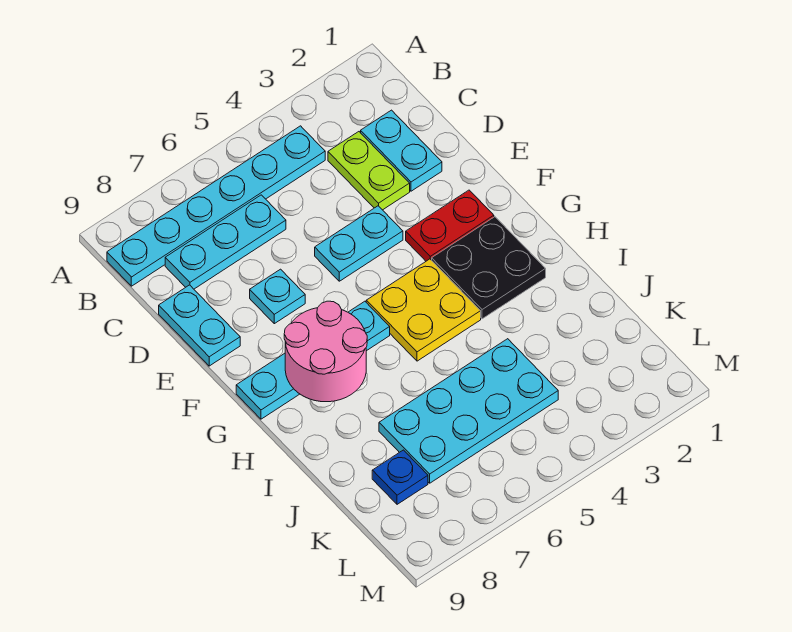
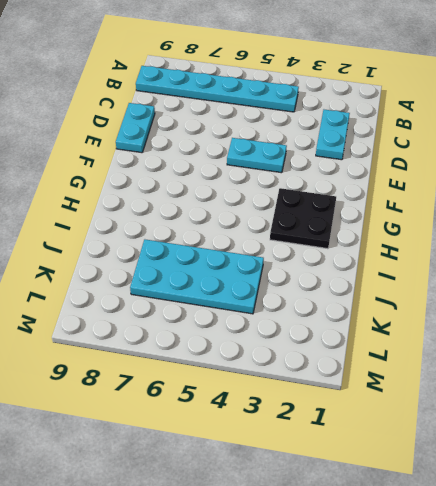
none -> lime plate C3:D3 level 1
none -> cyan plate C6:C8 level 1
none -> cyan plate E7 level 1

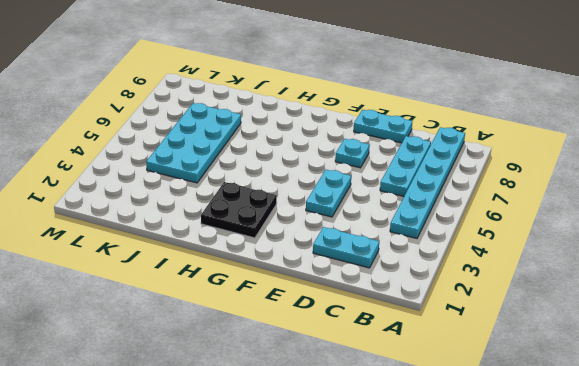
none -> lime plate C3:D3 level 1
none -> red plate F2:F3 level 1
none -> yellow plate G4:H5 level 1

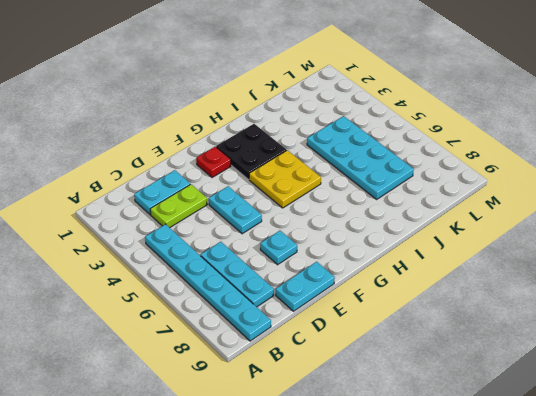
red plate F2 level 1 -> red plate F2:F3 level 1
none -> cyan plate G6:G9 level 1
none -> blue plate K8 level 1
none -> pink round brick G7:H8 level 2

